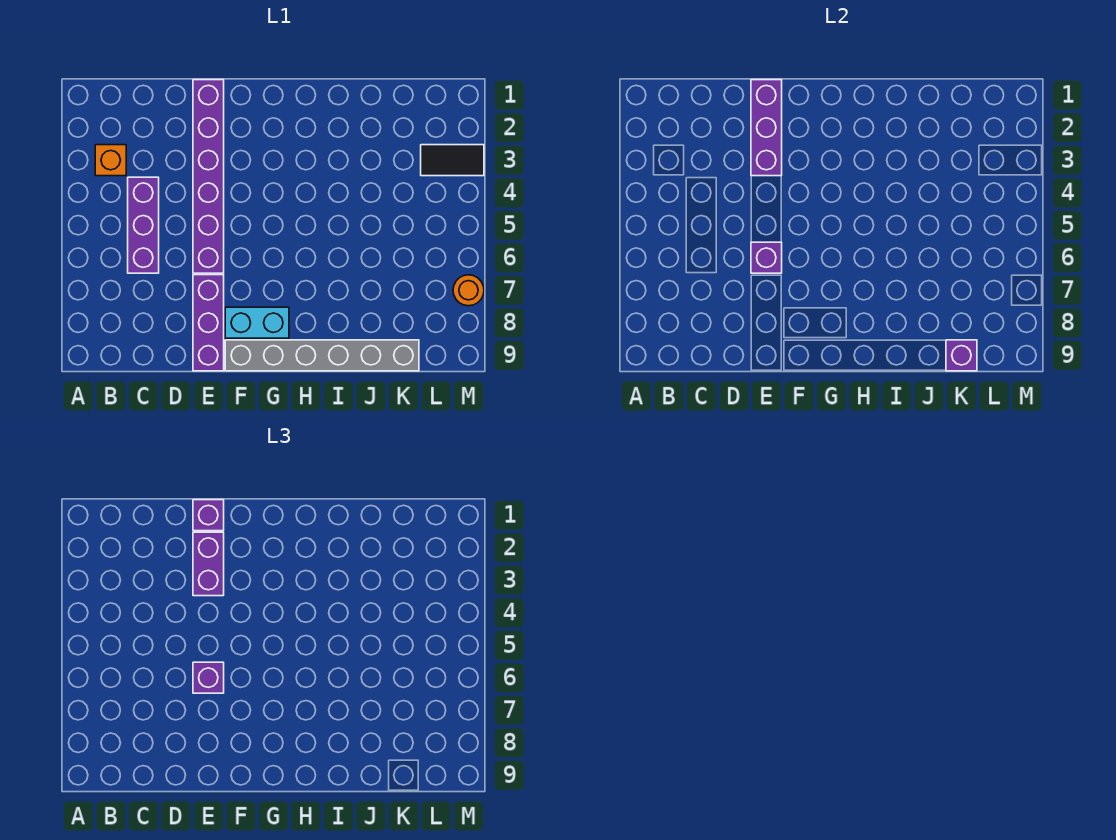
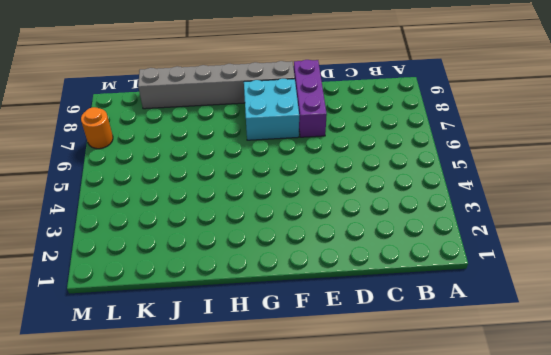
cyan brick F7:G8 level 1 -> cyan brick F8:G8 level 1
none -> orange brick B3 level 1
none -> purple brick C4:C6 level 1
none -> purple brick E1:E6 level 1

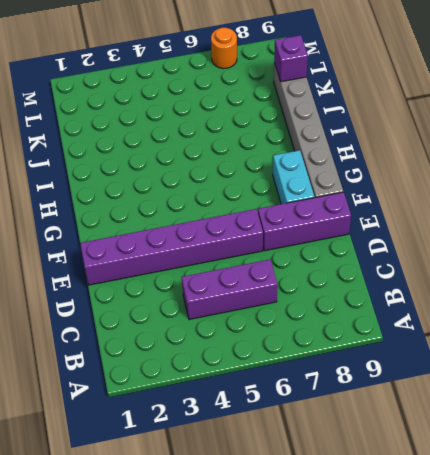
none -> orange brick B3 level 1
none -> black tile L3:M3 level 1
none -> purple brick E1:E3 level 2

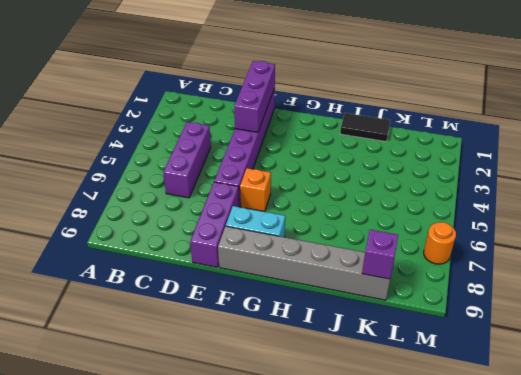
orange brick F6 level 1 -> orange brick B3 level 1
black tile I1:J1 level 1 -> black tile L3:M3 level 1
none -> purple brick E6 level 2
none -> purple brick E1 level 3
none -> purple brick E2:E3 level 3

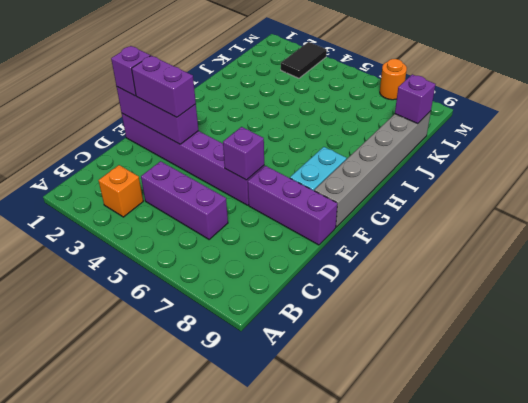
none -> purple brick E6 level 3

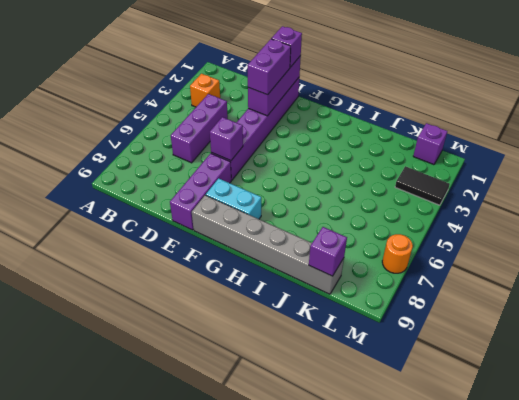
purple brick L1 level 1 -> purple brick E6 level 3

